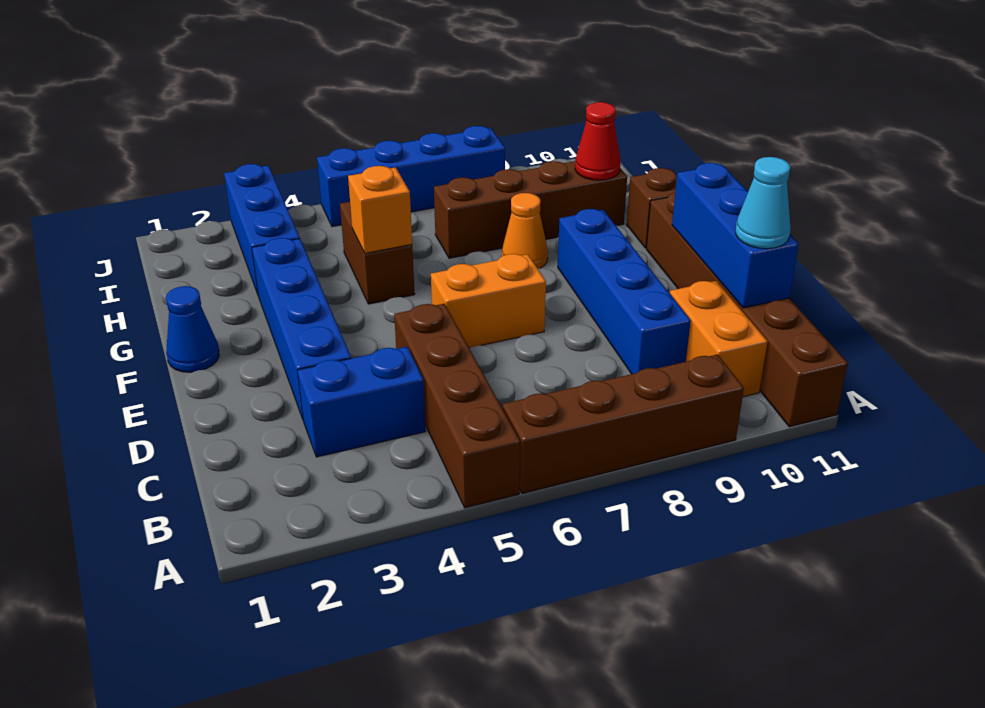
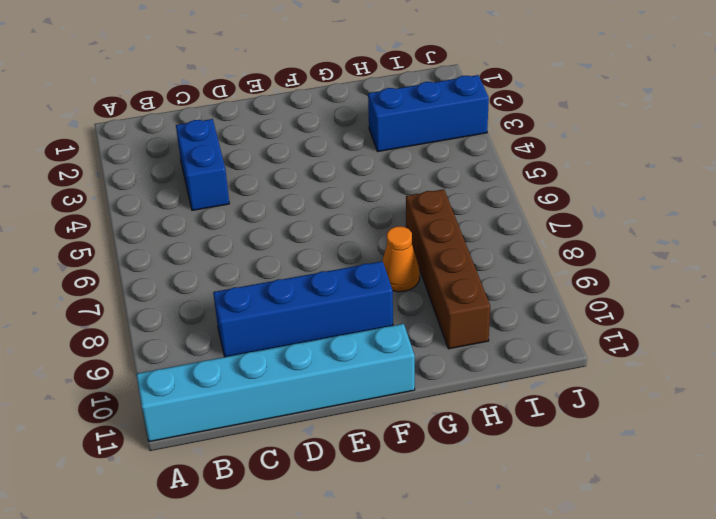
cyan brick A11:F11 level 1 -> brown brick A11:F11 level 1
none -> brown brick A5:D5 level 1
none -> brown brick A6:A9 level 1
none -> orange brick B10:C10 level 1

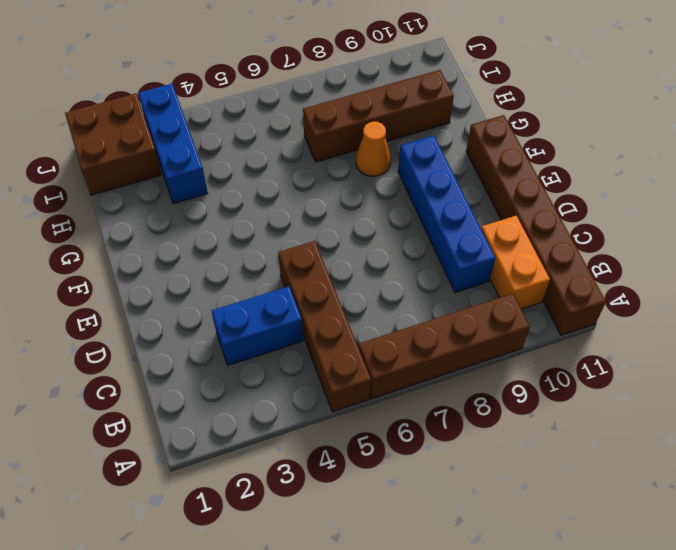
brown brick I1:J2 level 1 -> none
none -> blue brick D3:G3 level 1
none -> orange brick E6:E7 level 1
none -> blue cone F1 level 1

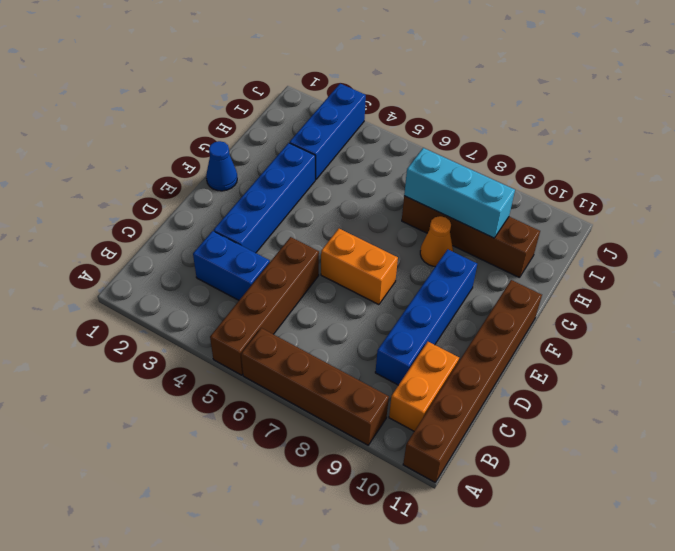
cyan brick H7:H9 level 2 -> none
none -> brown brick G5:H5 level 1
none -> brown brick G11 level 1
none -> blue brick J5:J8 level 1

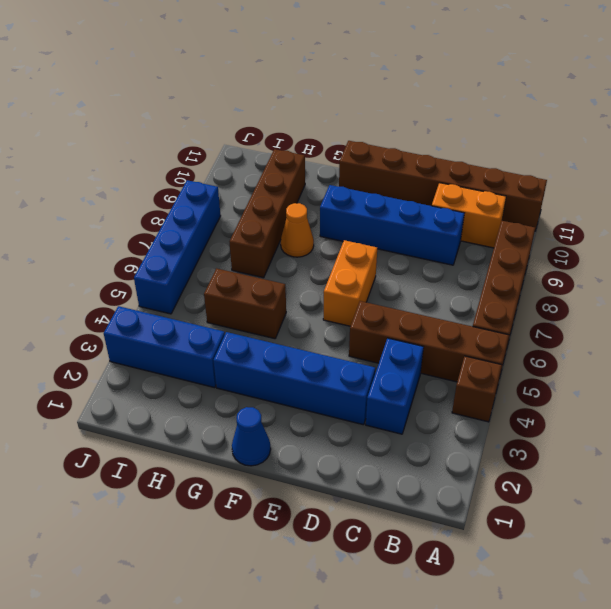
brown brick A4 level 1 -> brown brick G11 level 1
none -> blue brick C11:E11 level 2
none -> orange brick G5 level 2
none -> red cone H10 level 2

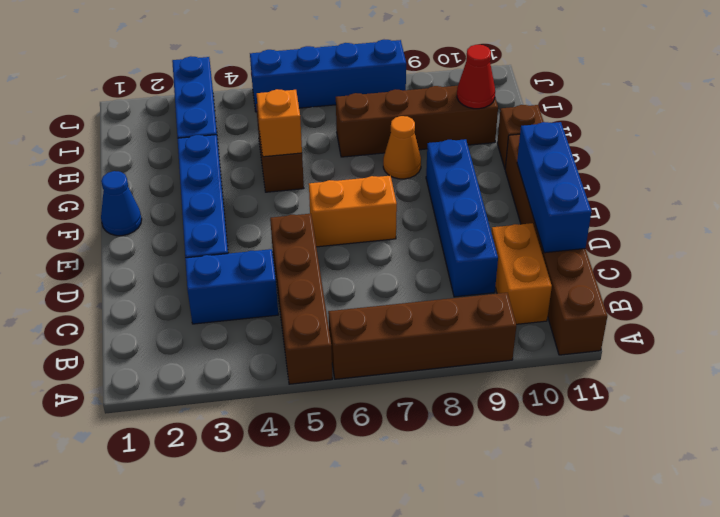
none -> cyan cone C11 level 3

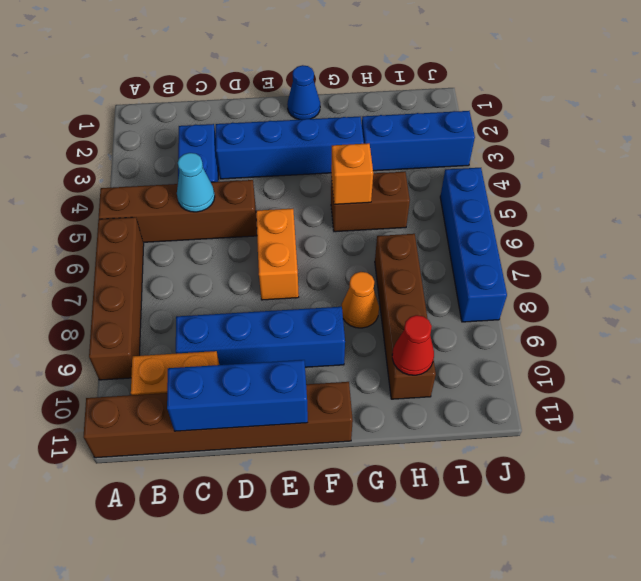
cyan cone C5 level 2 -> cyan cone C11 level 3
none -> brown brick G11 level 1

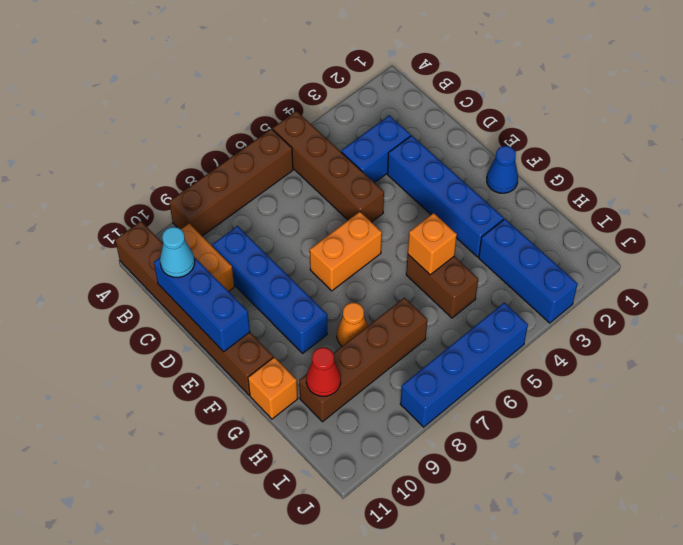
orange brick G11 level 1 -> brown brick G11 level 1

